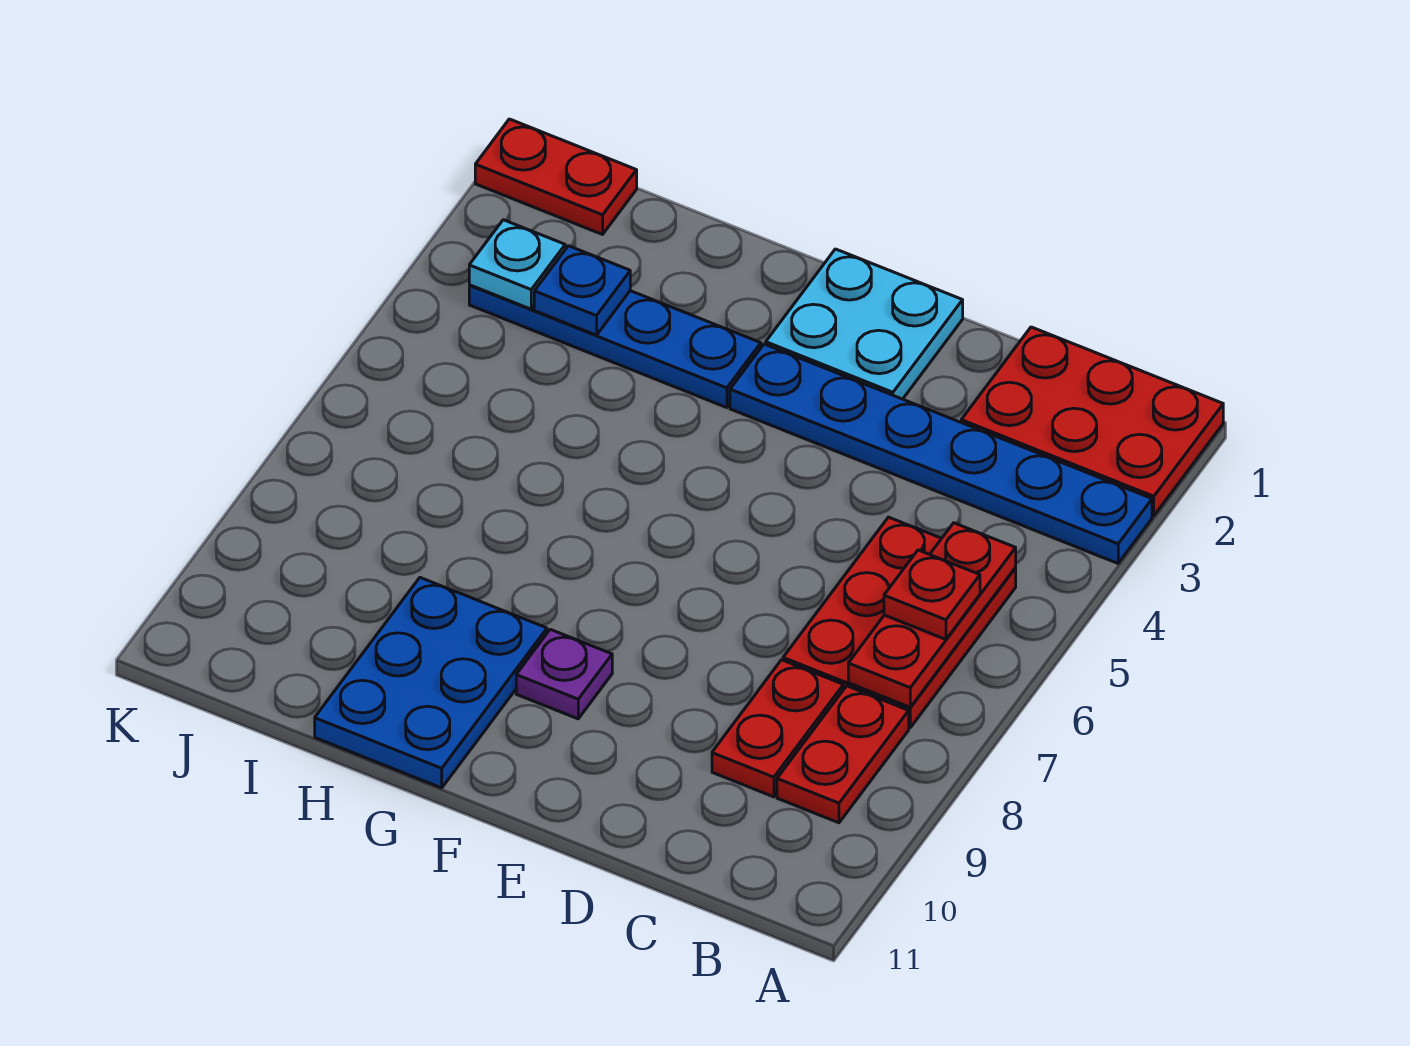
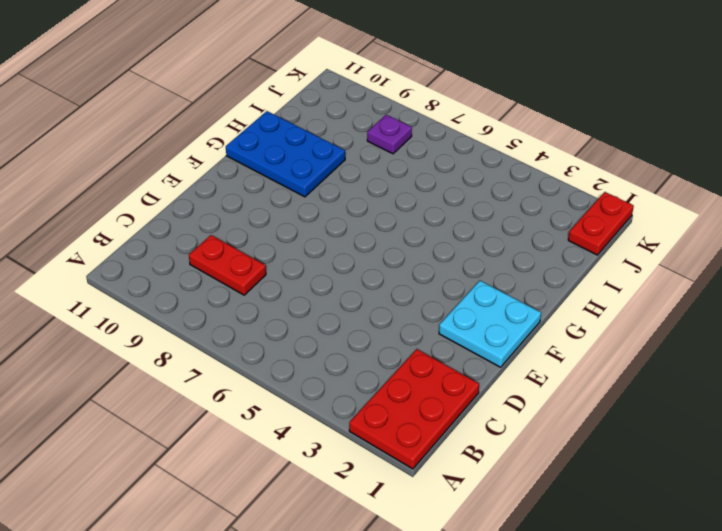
purple plate J8 level 1 -> purple plate F9 level 1
none -> blue plate A3:F3 level 1
none -> red plate B5:C7 level 1
none -> red plate B8:B9 level 1

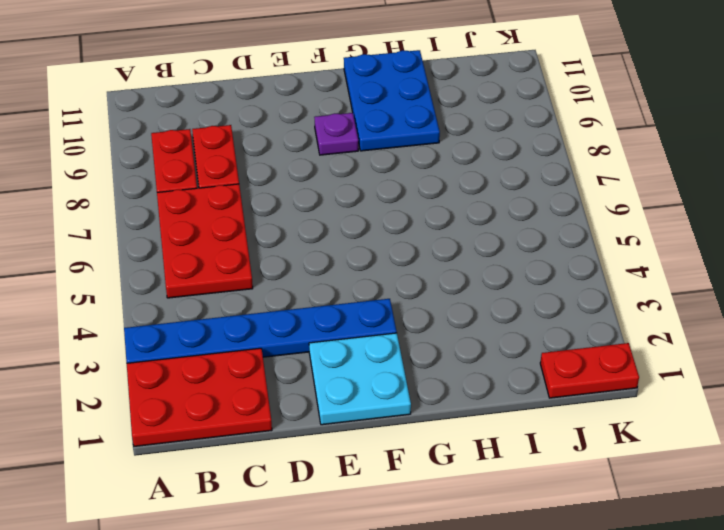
none -> blue plate G3:J3 level 1
none -> red plate B5:B7 level 2
none -> blue plate I3 level 2

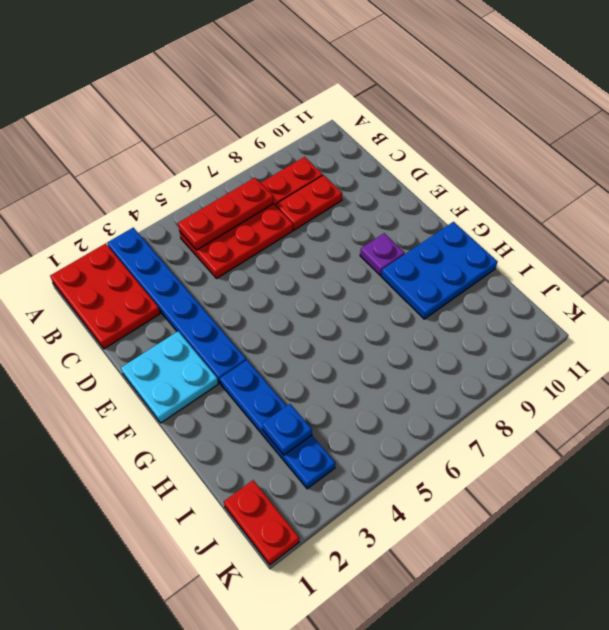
none -> cyan plate J3 level 2
none -> red plate B6 level 3

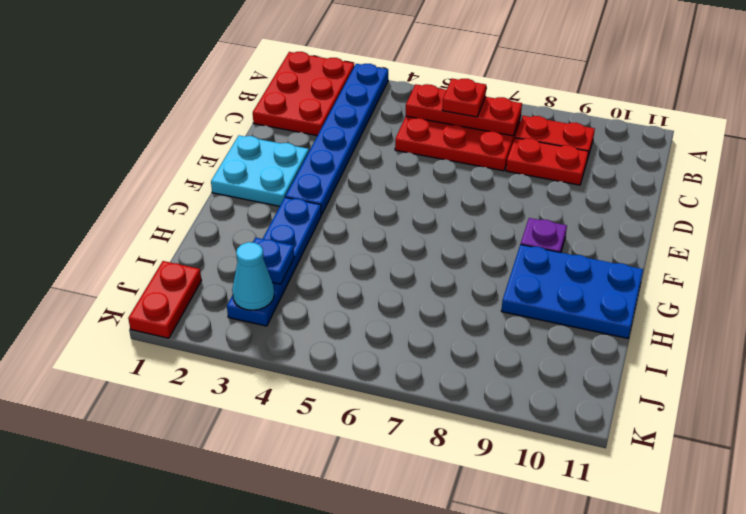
cyan cone J3 level 2 -> cyan plate J3 level 2

